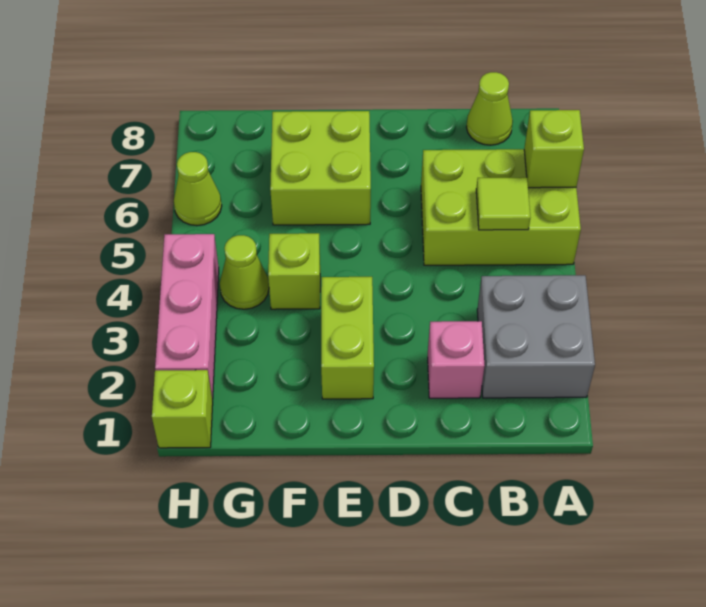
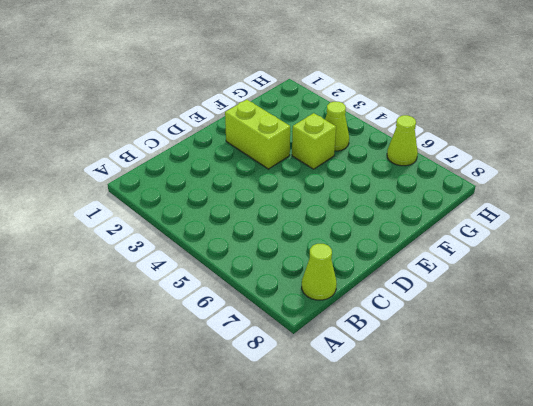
none -> grey brick A2:B3 level 1
none -> lime brick A5:C6 level 1
none -> pink brick C2 level 1

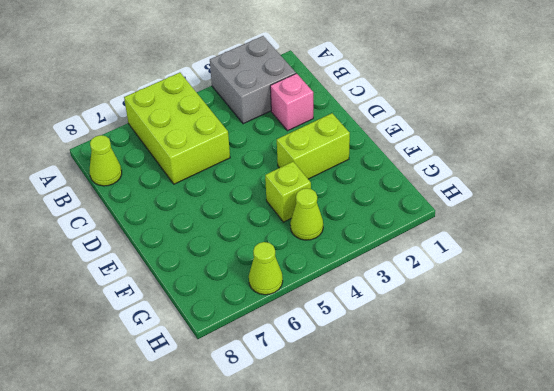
none -> lime brick E6:F7 level 1
none -> lime brick H1 level 1
none -> pink brick H2:H4 level 1

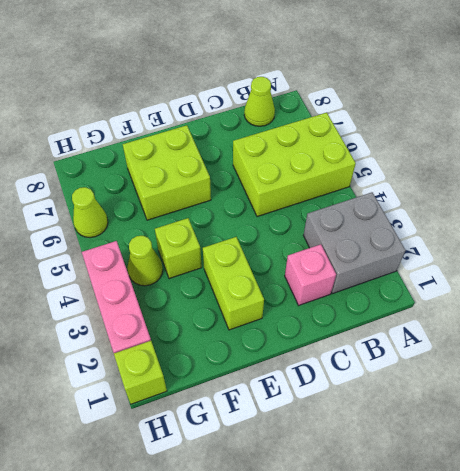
none -> lime brick A6 level 2
none -> lime tile B5 level 2

